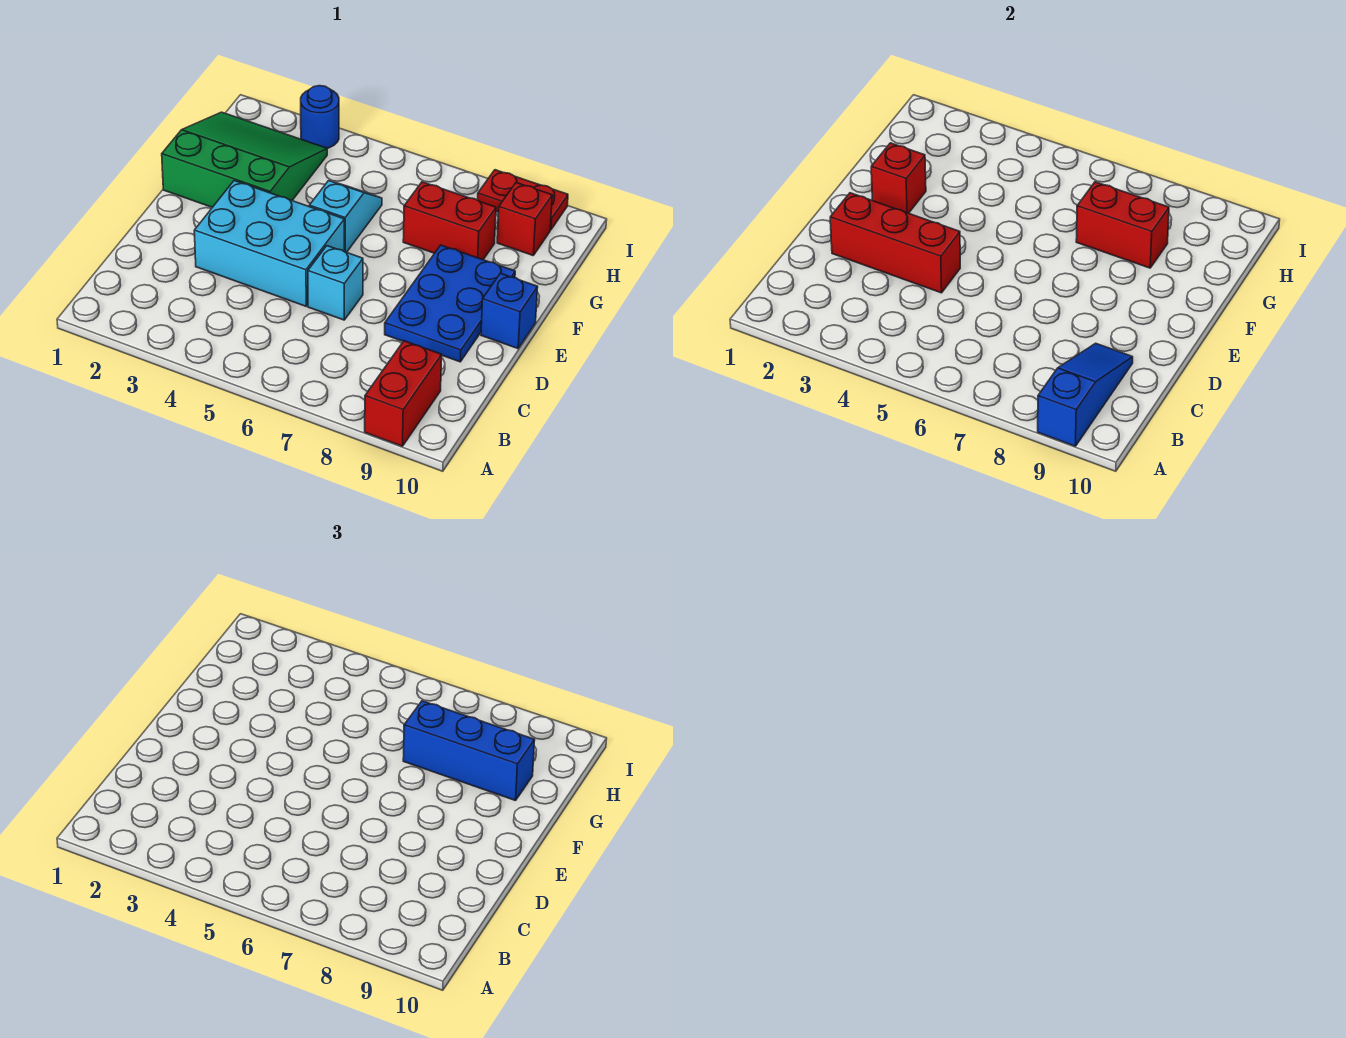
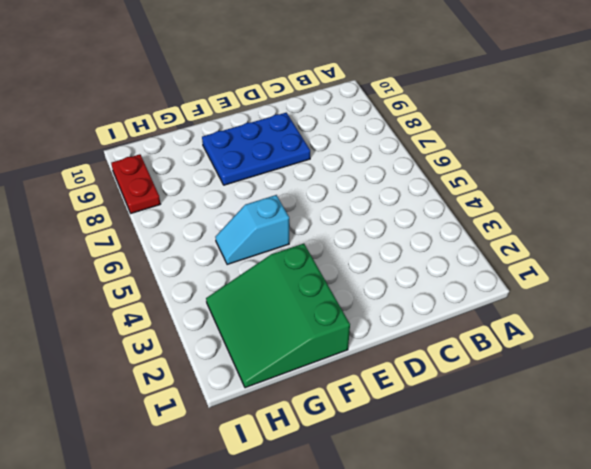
none -> red brick A9:B9 level 1
none -> cyan brick D3:E5 level 1
none -> cyan brick D6 level 1

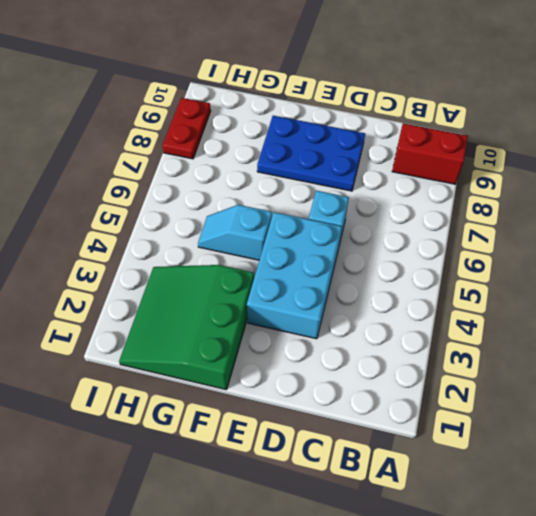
none -> blue brick E10 level 1
none -> red brick G7:G8 level 1
none -> red brick H9 level 1

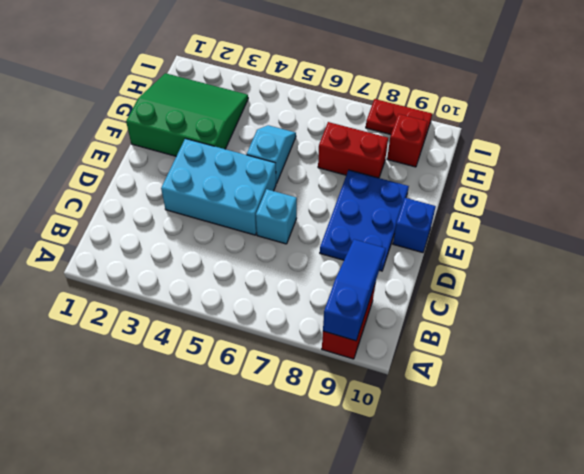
none -> blue round brick I3 level 1
none -> red brick D2:D4 level 2
none -> red brick F2 level 2

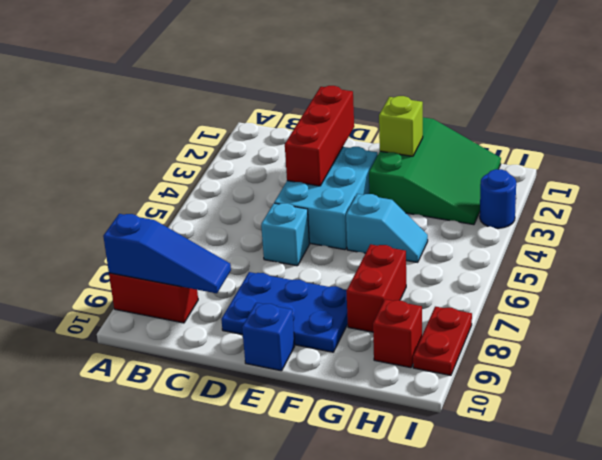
lime brick F2 level 2 -> red brick F2 level 2
none -> red brick G7:G8 level 2
none -> blue brick G7:G9 level 3

